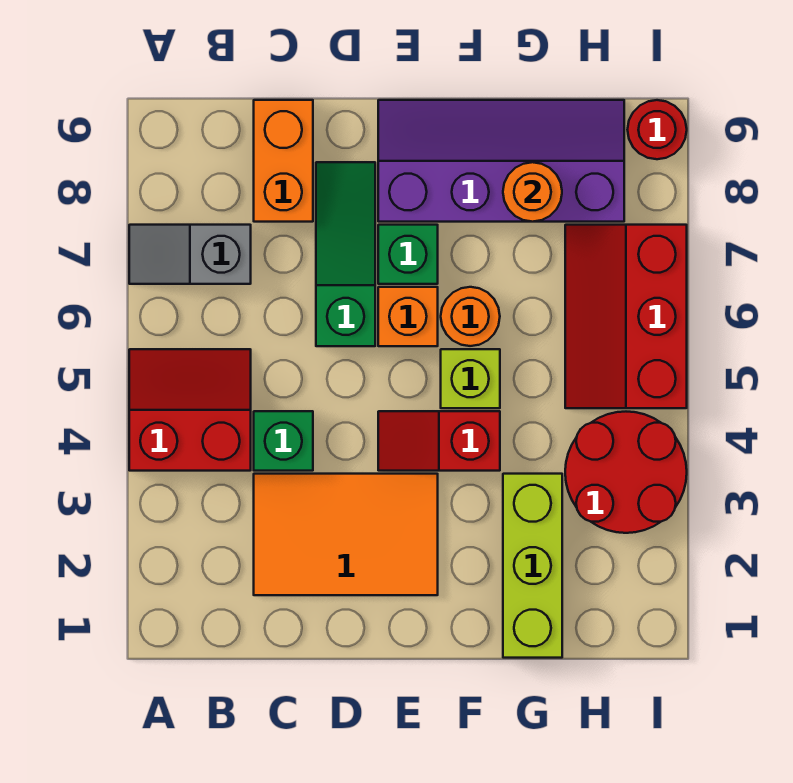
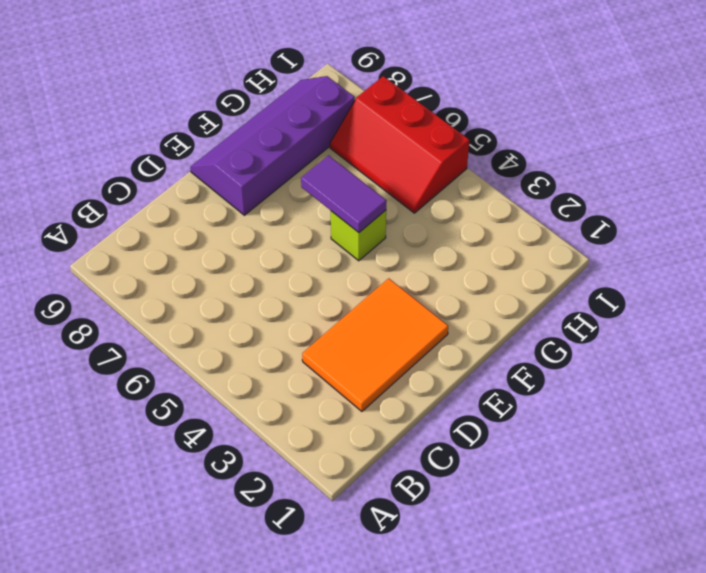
purple tile F5:F6 level 2 -> none
none -> red slope A4:B5 level 1 top 4
none -> grey slope A7:B7 level 1 top B
none -> green brick C4 level 1

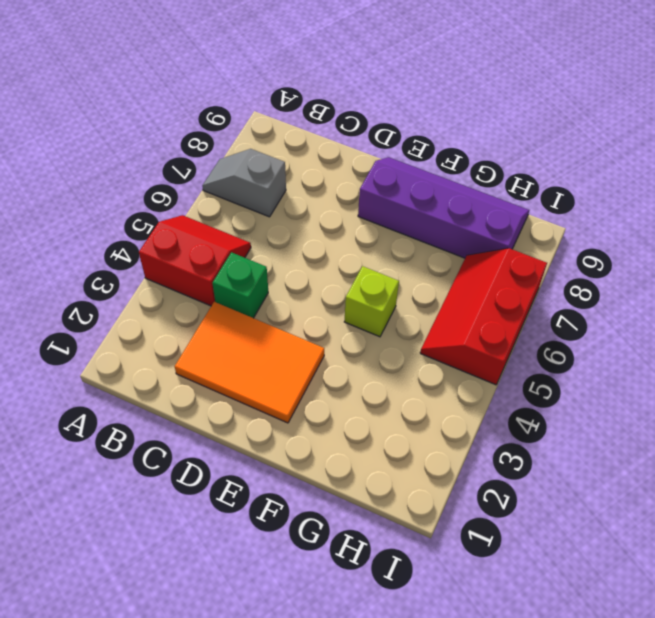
none -> orange brick C8:C9 level 1
none -> green slope D6:D8 level 1 top 6
none -> red slope E4:F4 level 1 top F

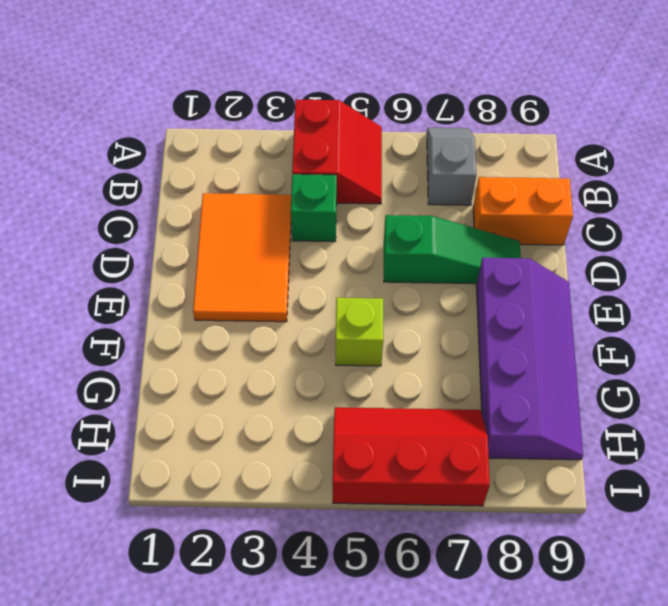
none -> red slope E4:F4 level 1 top F
none -> orange brick E6 level 1
none -> green brick E7 level 1

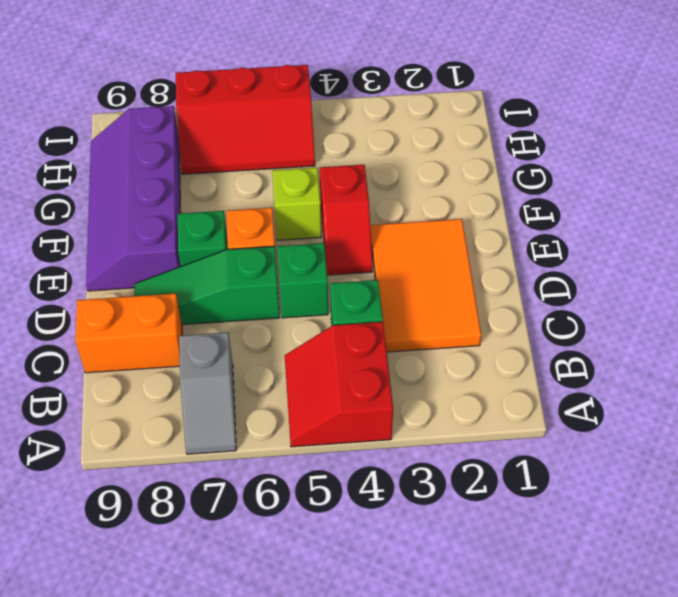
green brick D5 level 1 -> none
none -> orange round brick F6 level 1
none -> lime brick G1:G3 level 1
none -> red round brick H3:I4 level 1

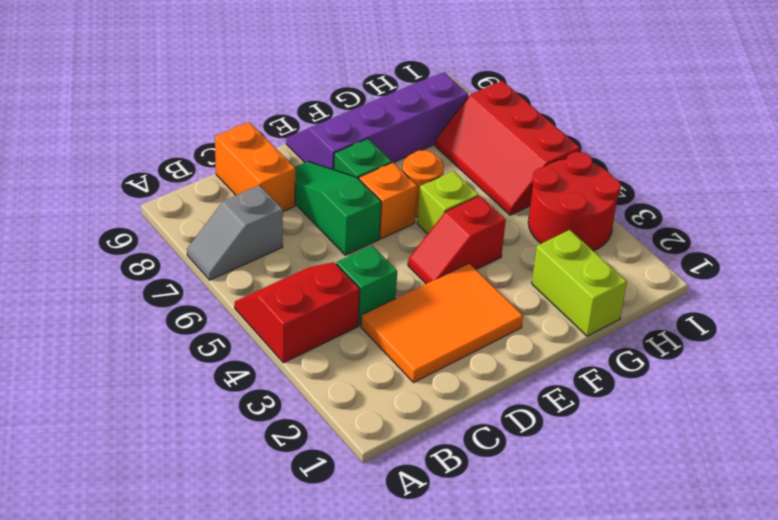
lime brick G1:G2 level 1 -> lime brick G1:G3 level 1
none -> red round brick I9 level 1
none -> orange round brick G8 level 2

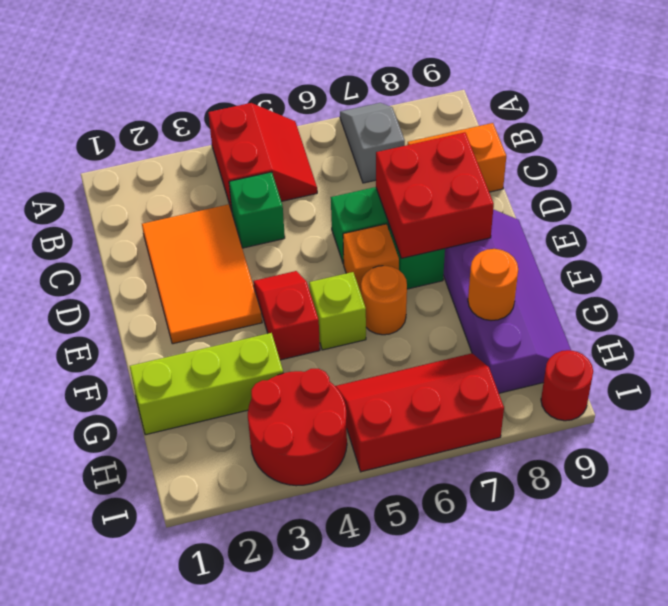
red brick D7:E8 level 2 -> none

